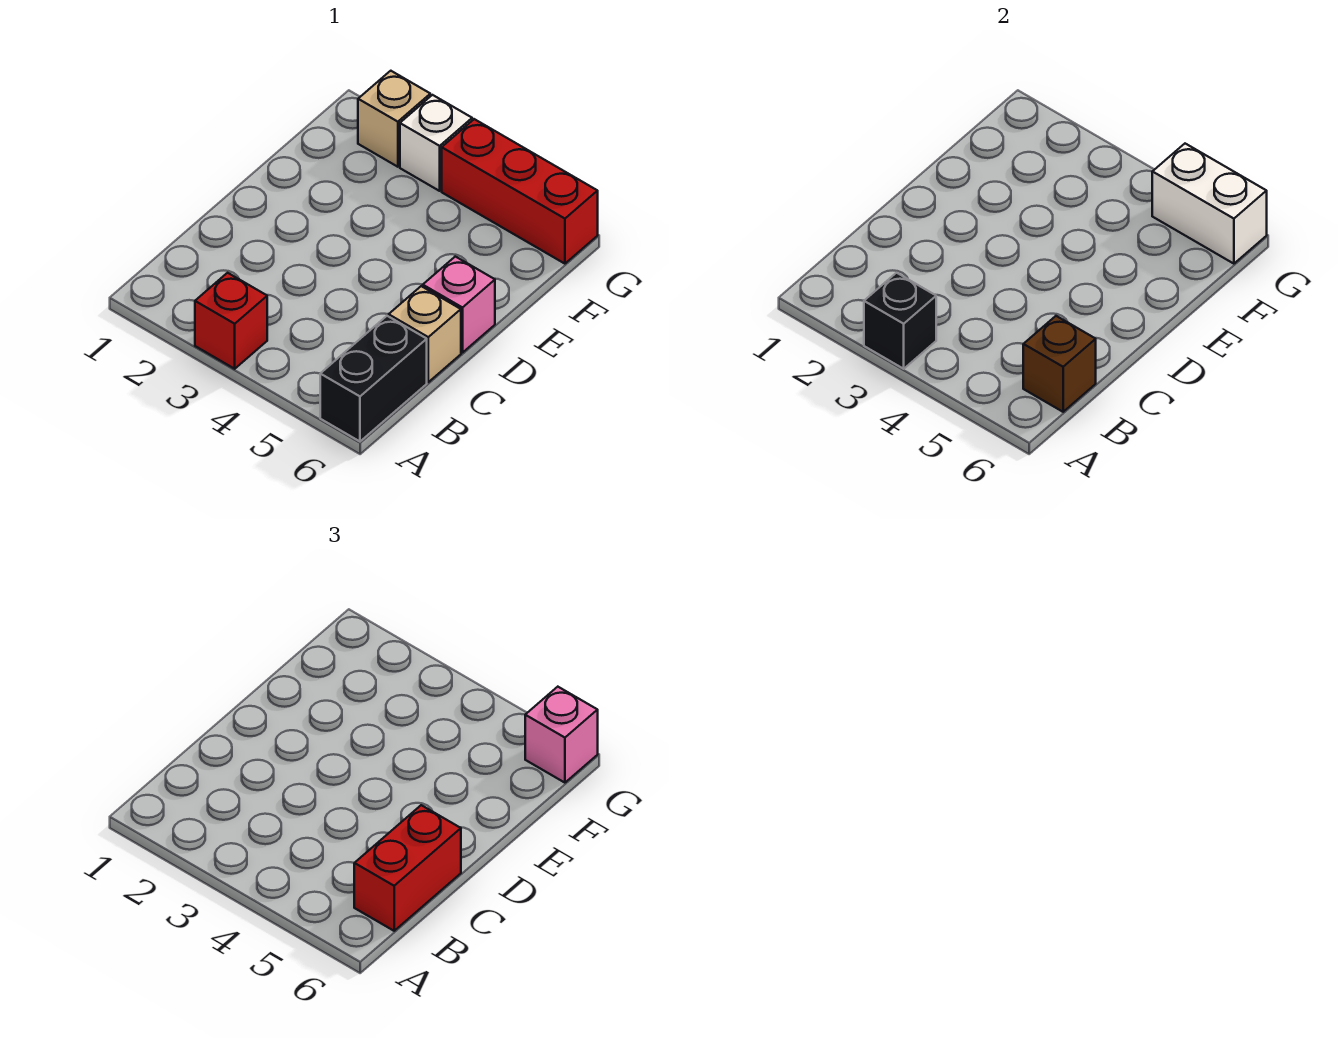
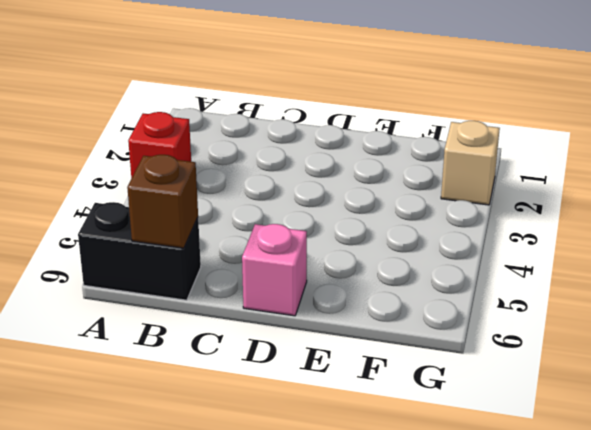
none -> tan brick C6 level 1
none -> white brick G3 level 1
none -> red brick G4:G6 level 1

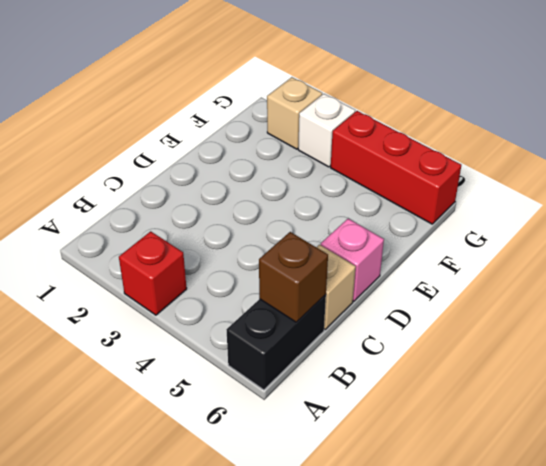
none -> black brick A3 level 2
none -> white brick G5:G6 level 2
none -> red brick B6:C6 level 3

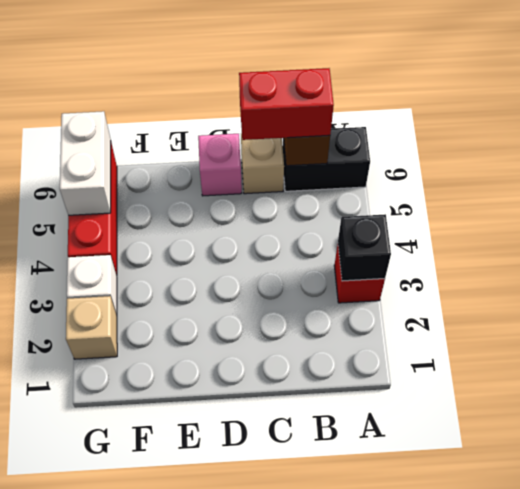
none -> pink brick G6 level 3

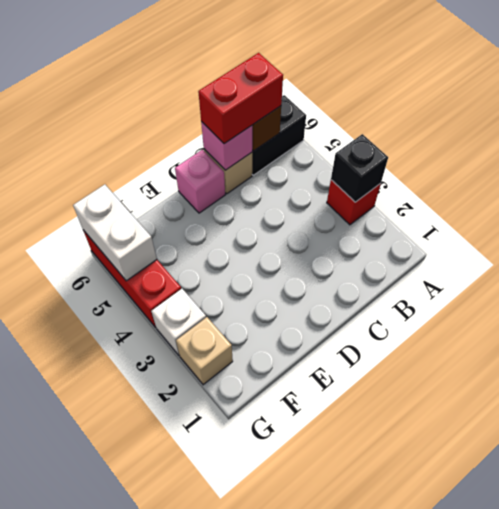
pink brick C6 level 2 -> pink brick G6 level 3

